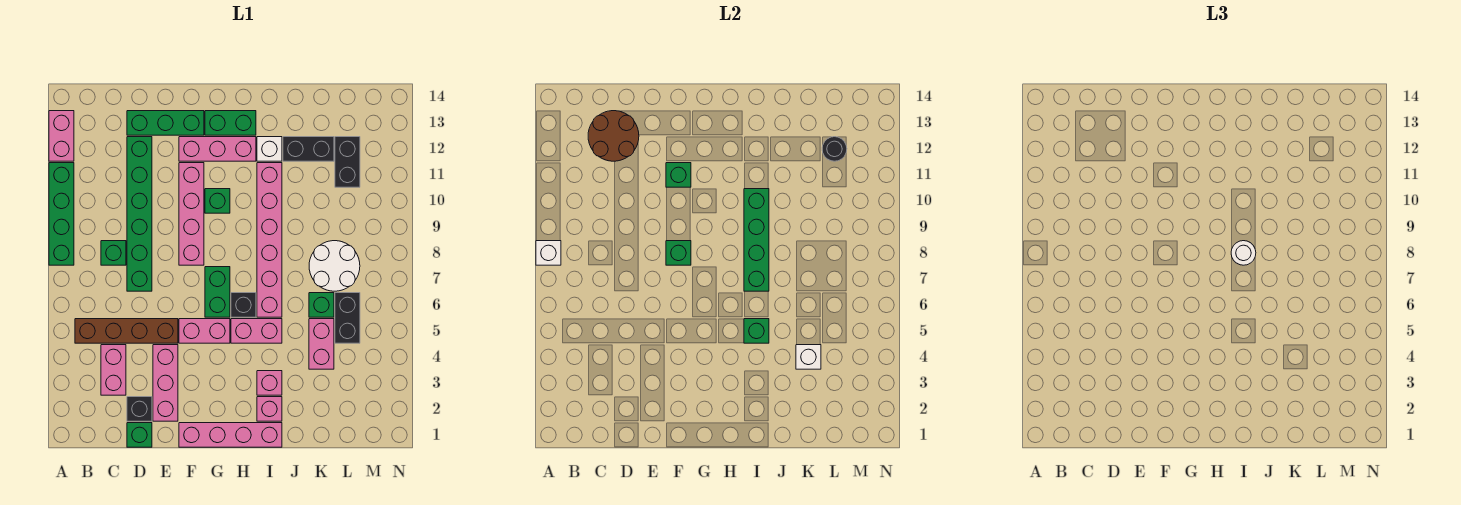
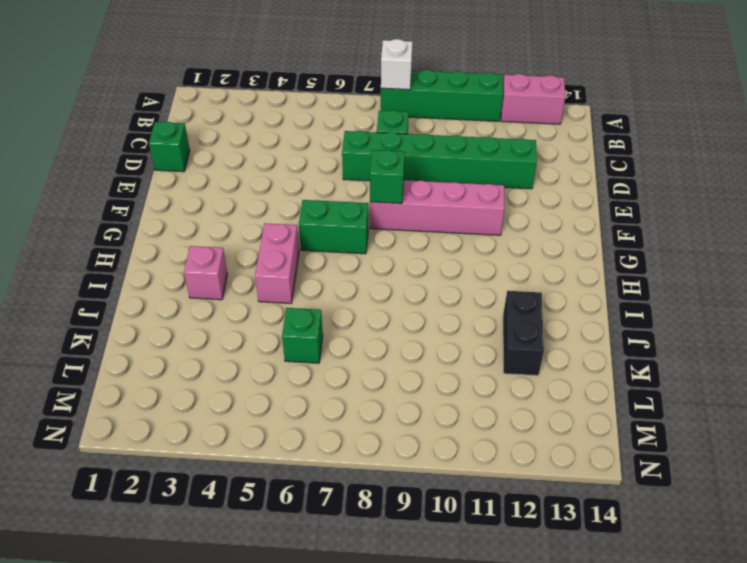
none -> brown brick B5:E5 level 1
none -> pink brick C3:C4 level 1
none -> black brick D2 level 1
none -> green brick D13:F13 level 1

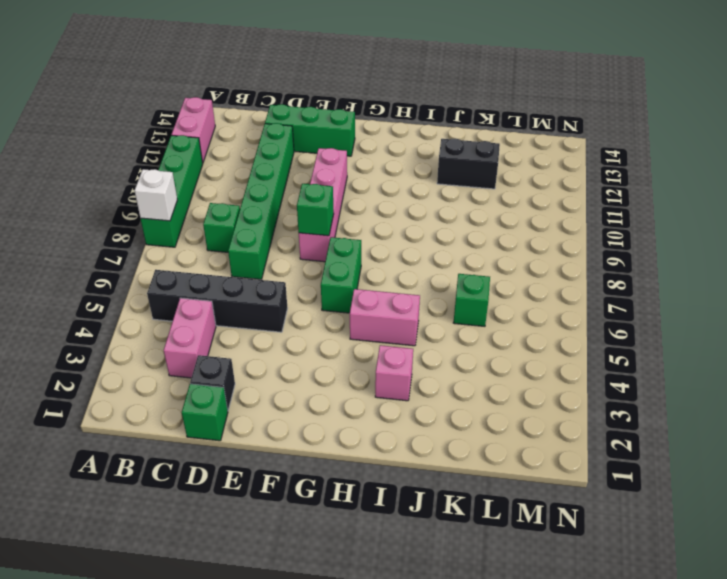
black brick B5:E5 level 1 -> brown brick B5:E5 level 1
none -> pink brick E2:E4 level 1
none -> pink brick F1:I1 level 1
none -> pink brick F5:G5 level 1
none -> pink brick F12:H12 level 1

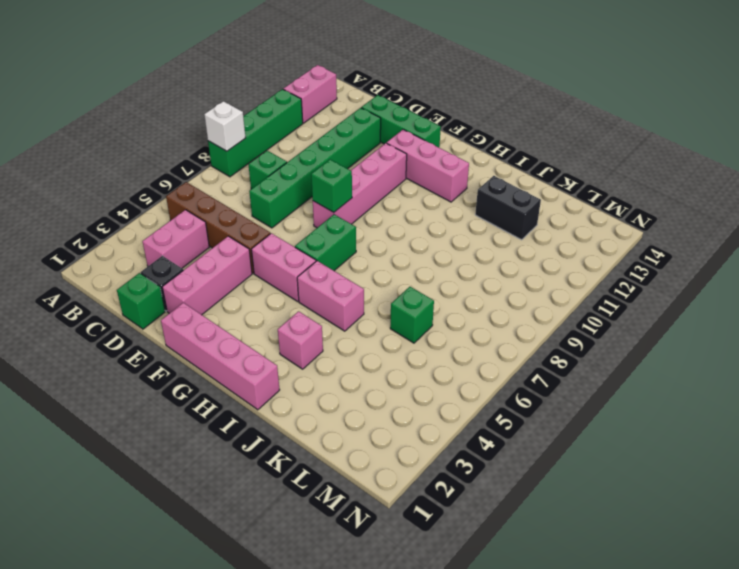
none -> green brick G10 level 1
none -> green brick G13:H13 level 1
none -> black brick H6 level 1
none -> pink brick I2 level 1

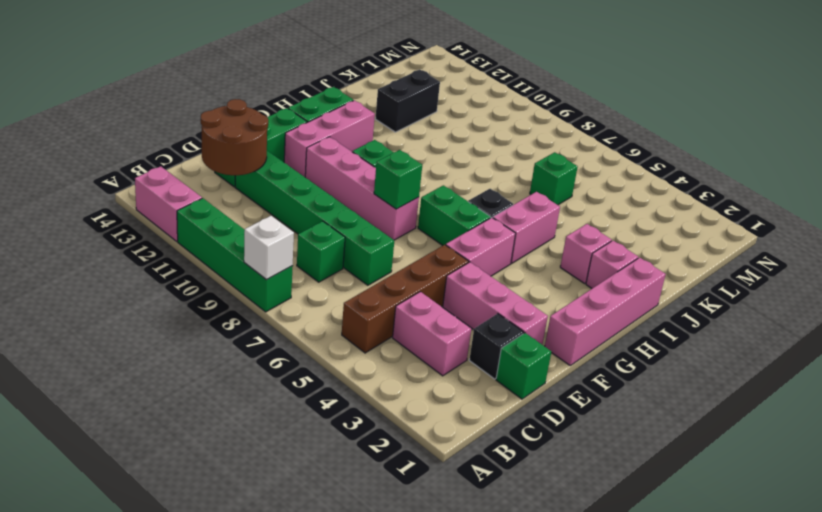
none -> pink brick I6:I11 level 1
none -> white brick I12 level 1
none -> pink brick K4:K5 level 1
none -> white round brick K7:L8 level 1

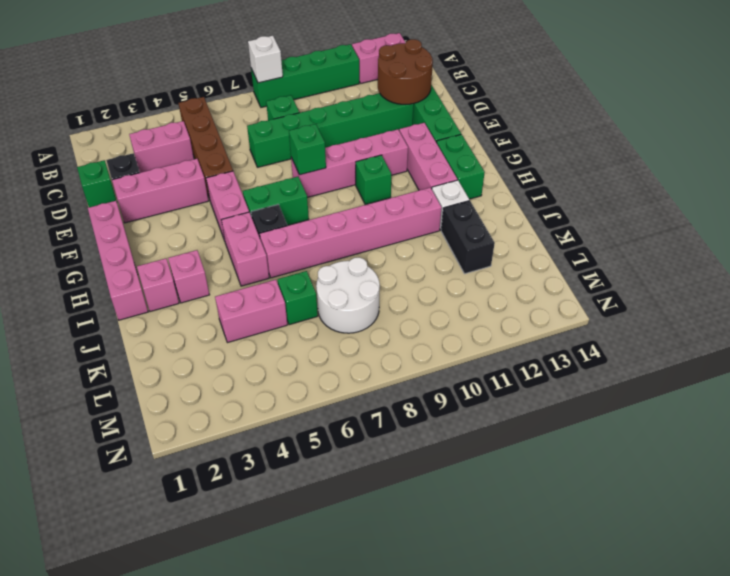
none -> black brick L5:L6 level 1
none -> black brick L11:L12 level 1
none -> green brick F11 level 2
none -> green brick I5 level 2

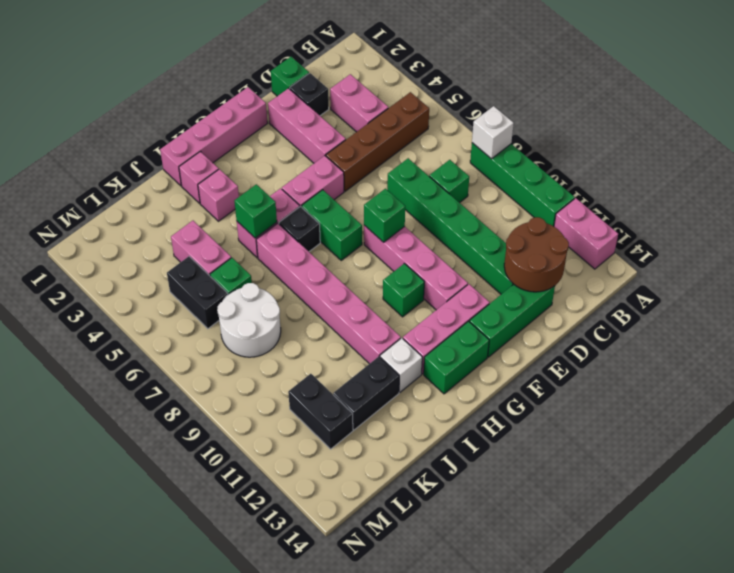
none -> green brick F11 level 2
none -> green brick I7:I10 level 2
none -> white brick K4 level 2
none -> black round brick L12 level 2

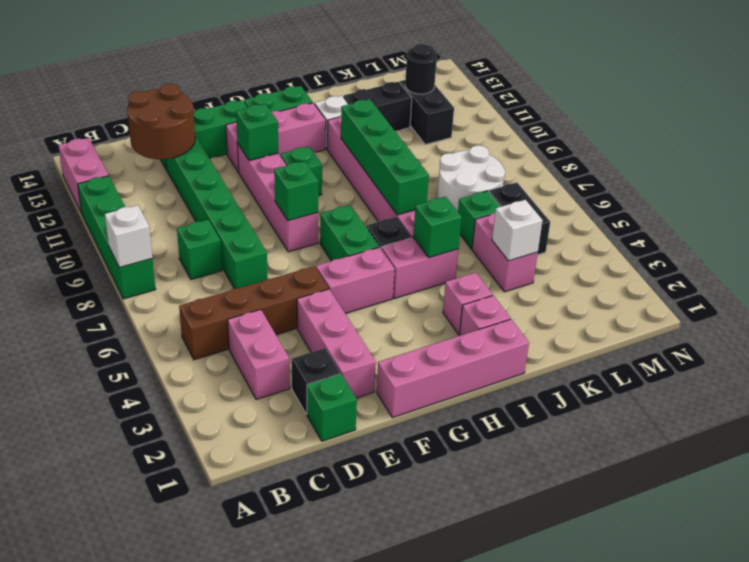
none -> white round brick I8 level 3

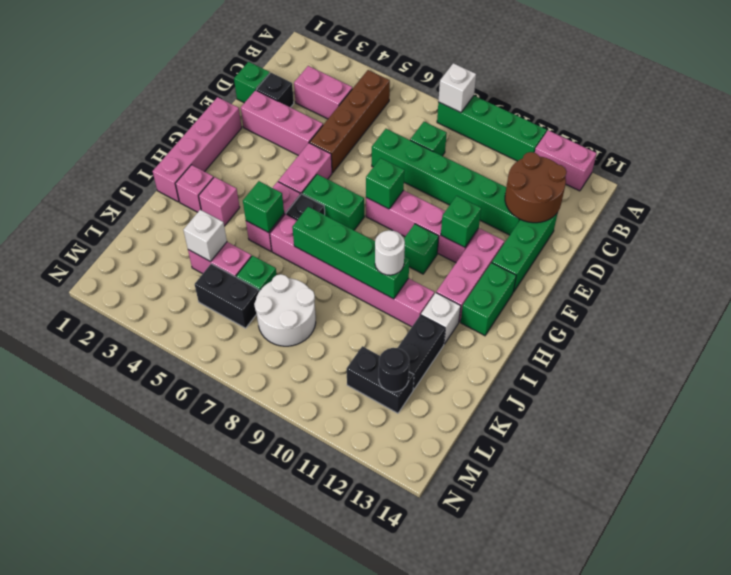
white round brick I10 level 3 -> white round brick I8 level 3

